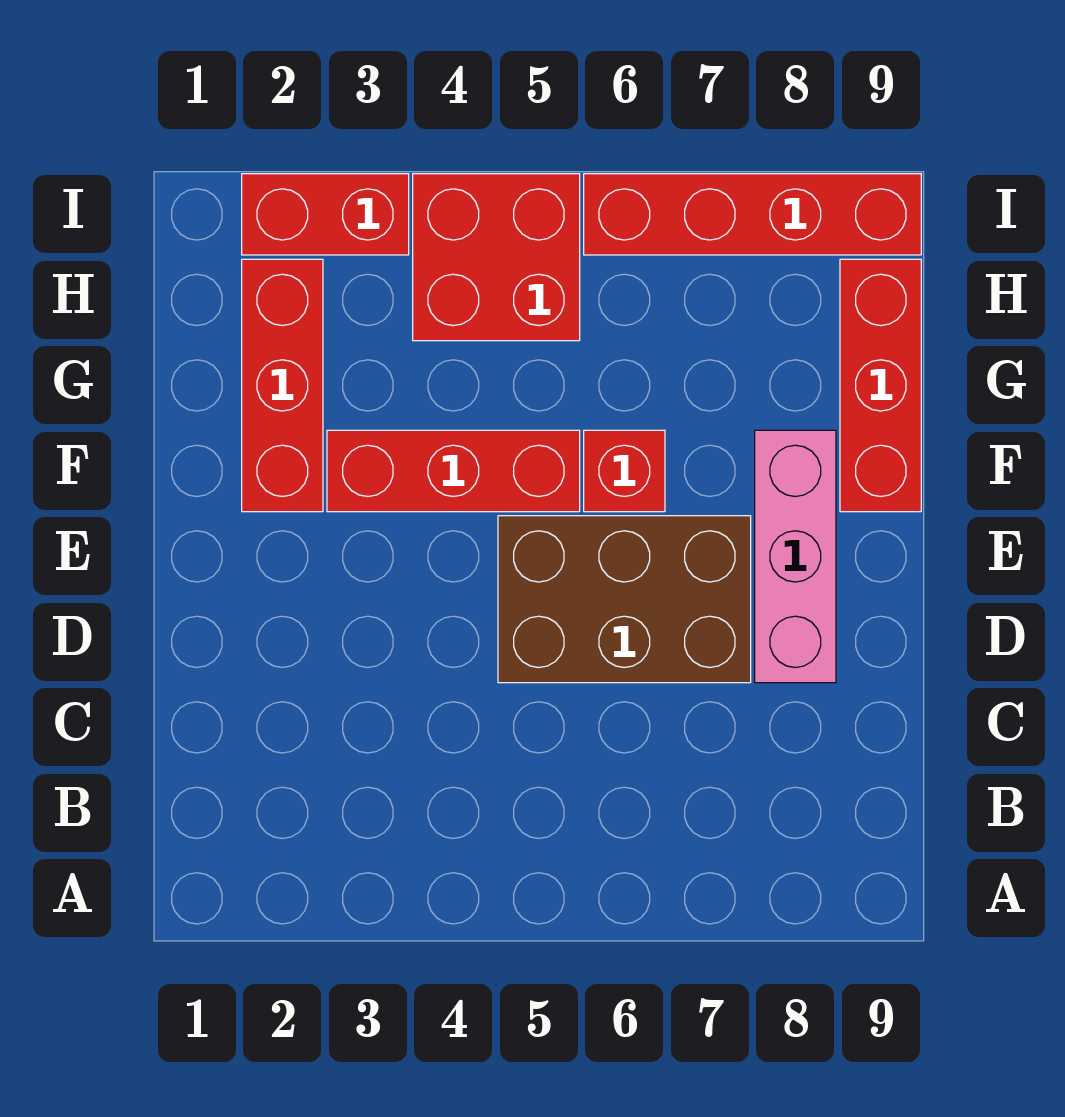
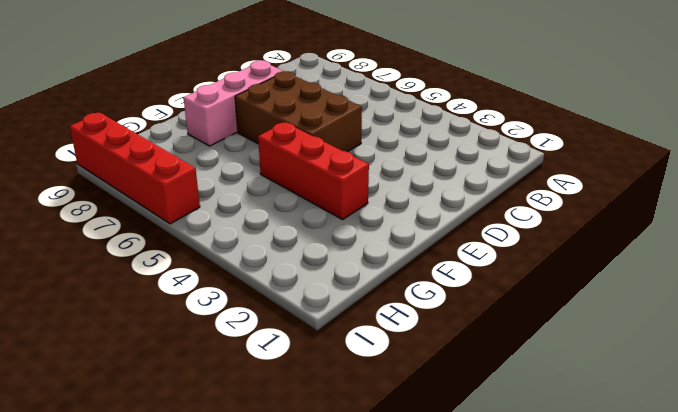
none -> red brick F2:H2 level 1
none -> red brick F6 level 1

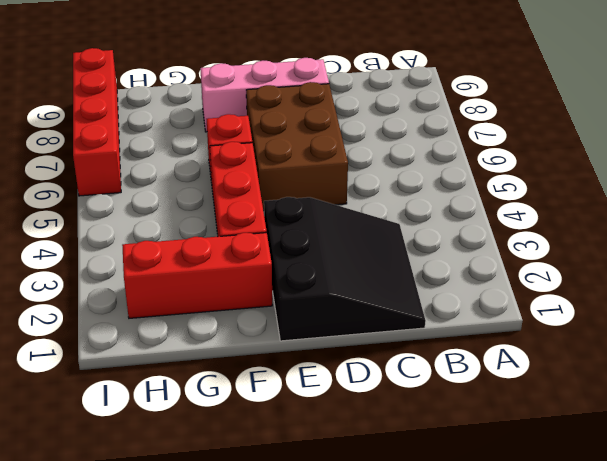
black slope C1:E3 level 1 top E -> none
none -> red brick F9:H9 level 1
none -> red brick H4:I5 level 1

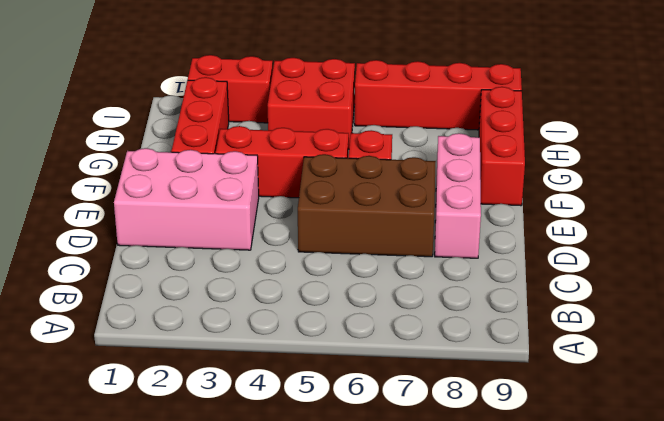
pink brick D1:E3 level 1 -> none

